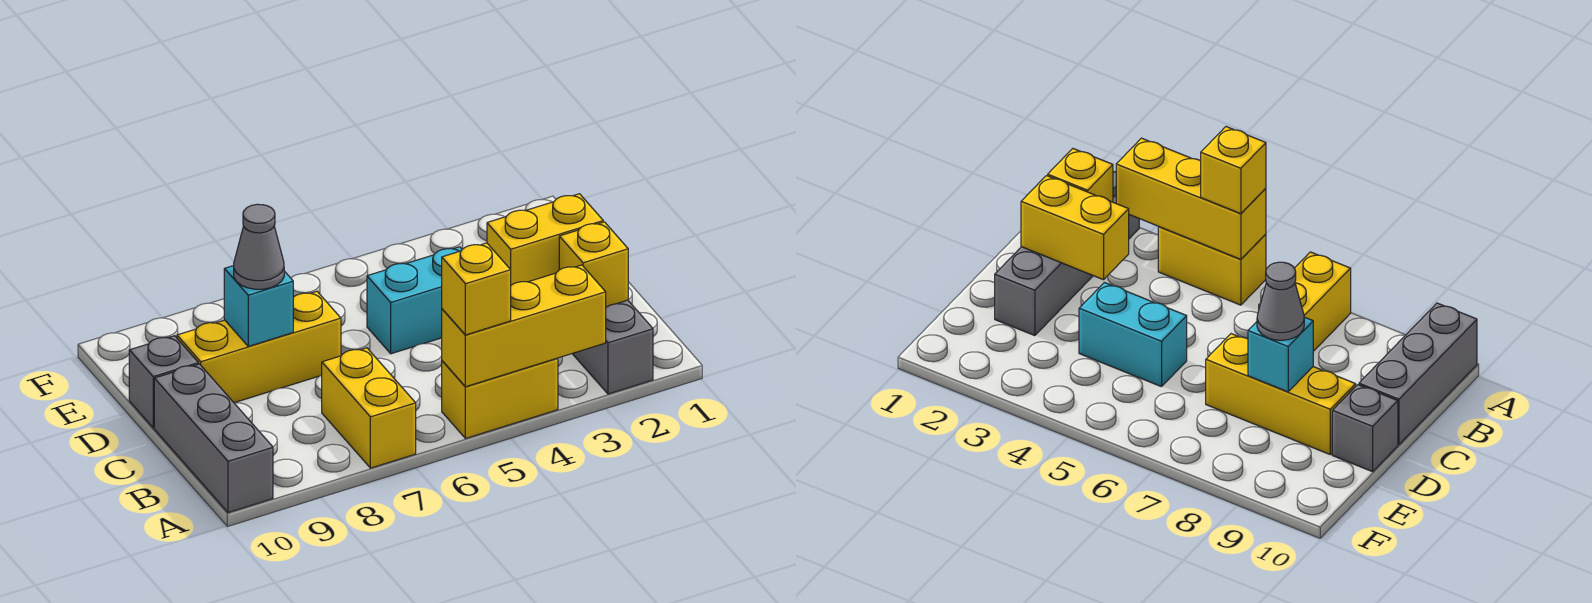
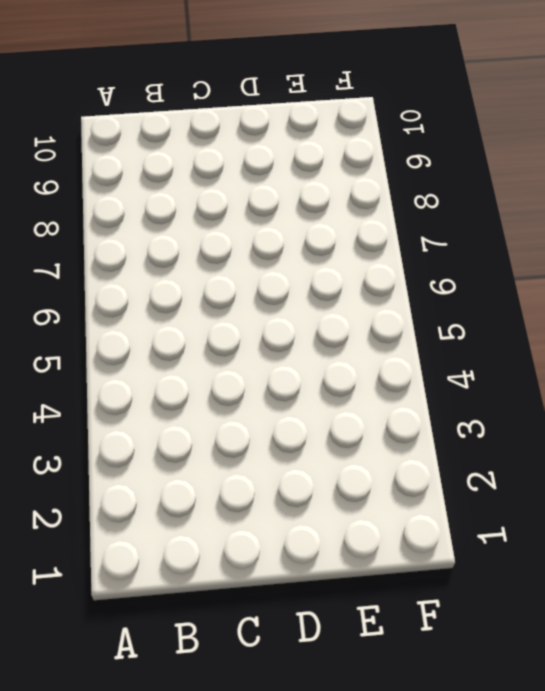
none -> grey brick A2:D2 level 1
none -> yellow brick A4:A5 level 1
none -> yellow brick A7:B7 level 1

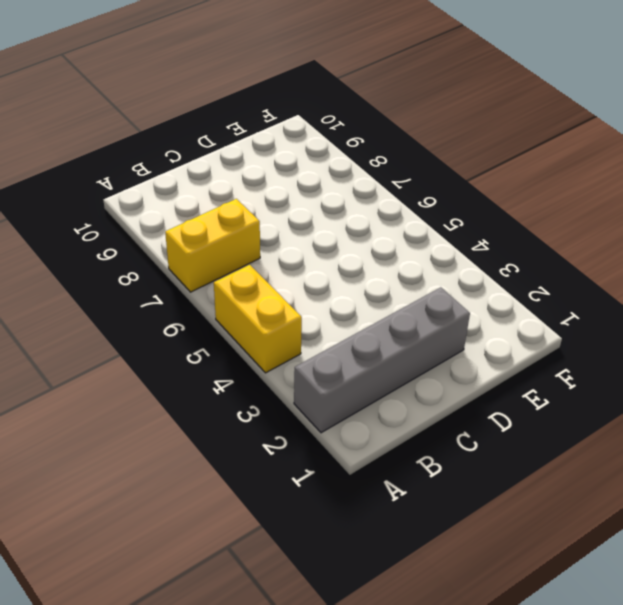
none -> grey brick A10:C10 level 1
none -> cyan brick D4:D5 level 1
none -> yellow brick D7:D9 level 1

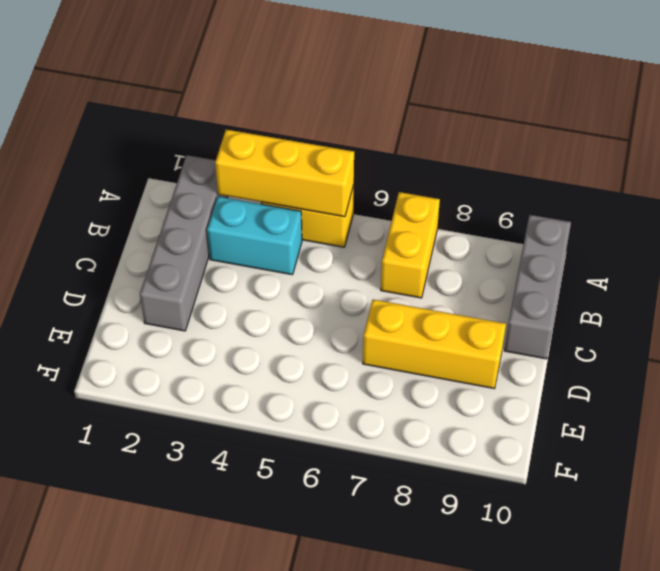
cyan brick B3:B4 level 1 -> cyan brick D4:D5 level 1
none -> grey brick D10 level 1
none -> yellow brick B2 level 2
none -> yellow brick C2:C3 level 2

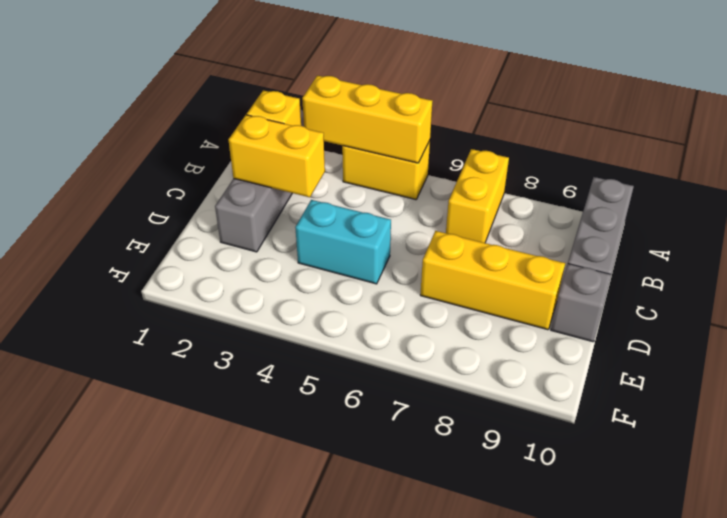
none -> cyan brick D8 level 2
none -> yellow brick A5 level 3
none -> grey cone D8 level 3

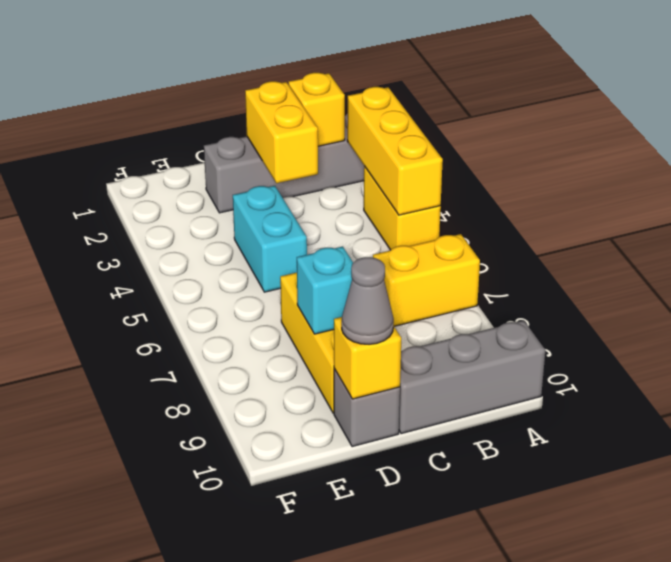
yellow brick D10 level 2 -> yellow brick A5 level 3
grey cone D10 level 3 -> grey cone D8 level 3

